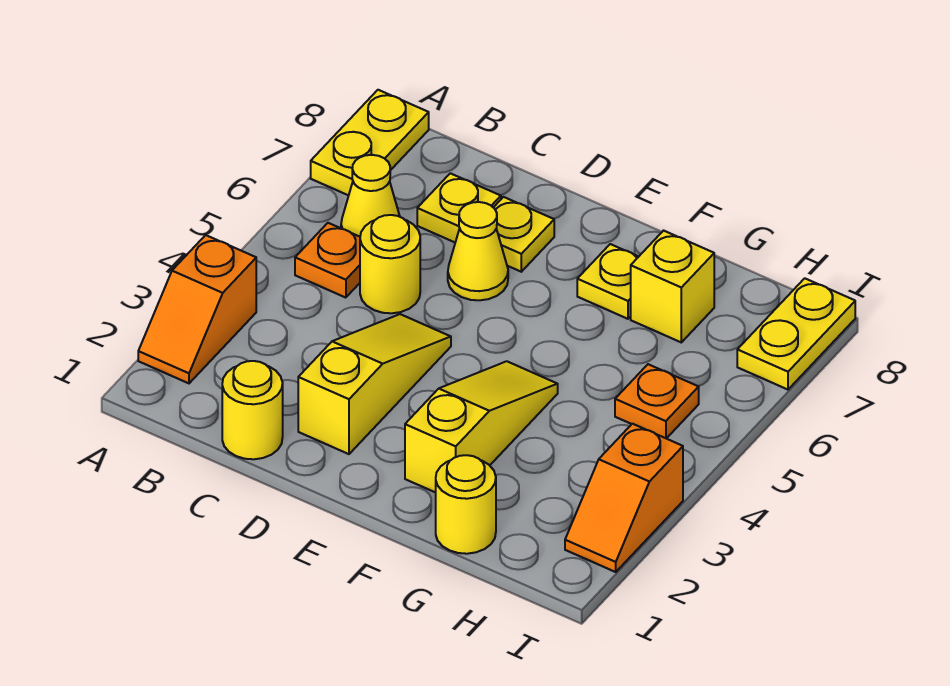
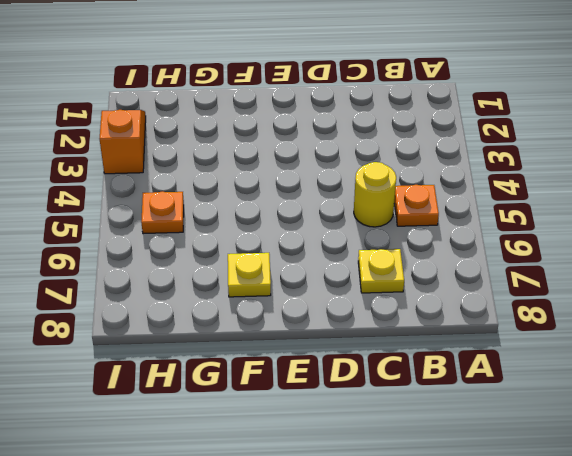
none -> orange slope A2:A3 level 1 top 3
none -> yellow plate A7:A8 level 1
none -> yellow cone B6 level 1

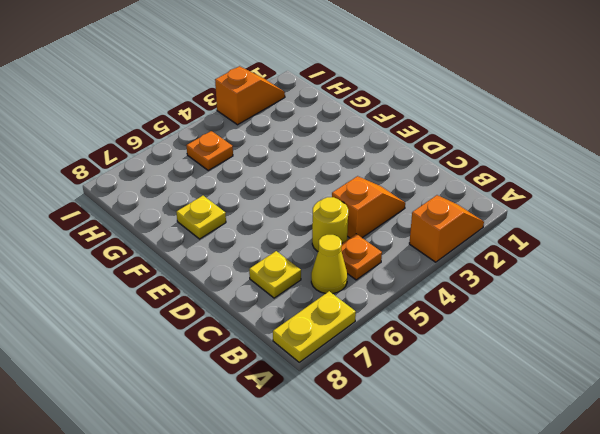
orange slope C3:C4 level 1 top 4 -> none
none -> yellow round brick C1 level 1
none -> yellow slope D2:D4 level 1 top 2
none -> yellow cone D6 level 1

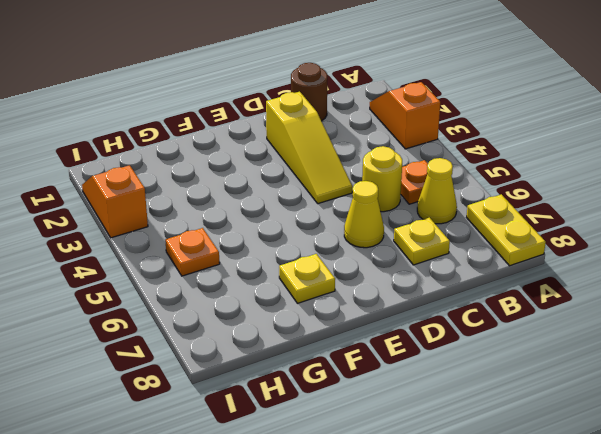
brown round brick C1 level 1 -> yellow round brick C1 level 1
none -> yellow plate D7 level 1
none -> yellow slope F2:F4 level 1 top 2
none -> yellow round brick G1 level 1

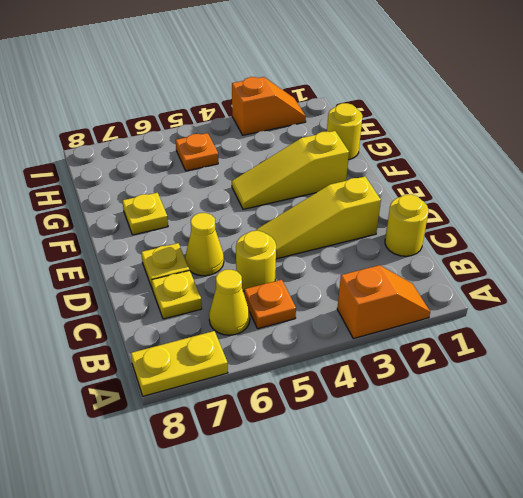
none -> yellow brick G7 level 1
none -> yellow plate I7:I8 level 1

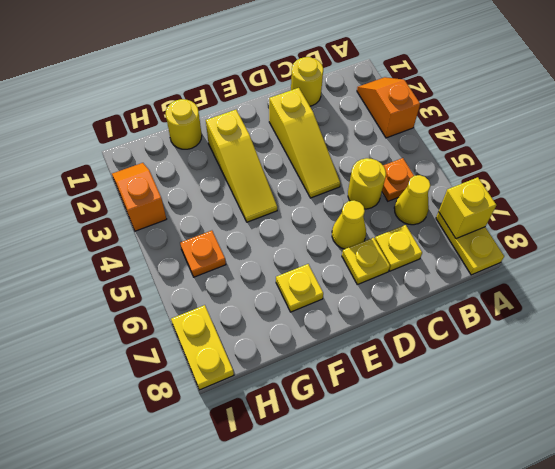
yellow brick A7 level 2 -> yellow brick G7 level 1

